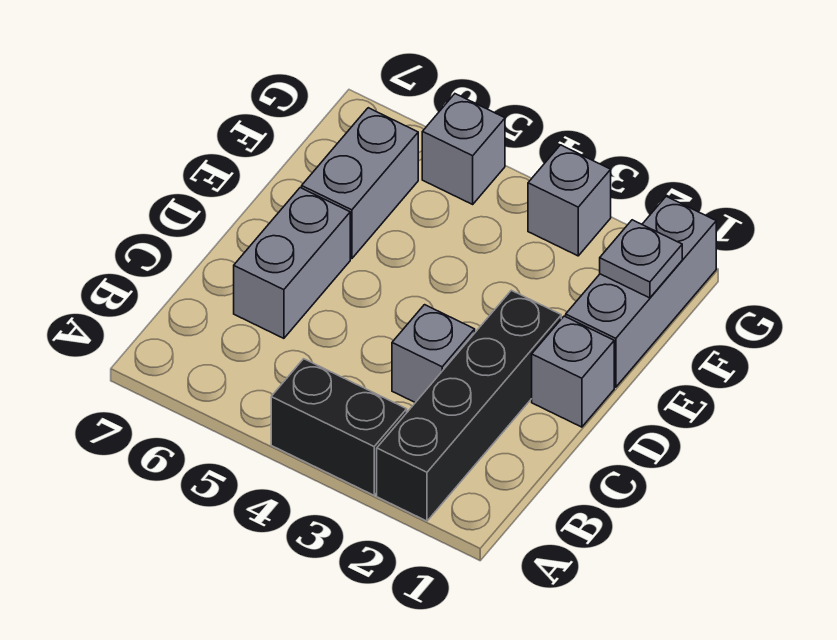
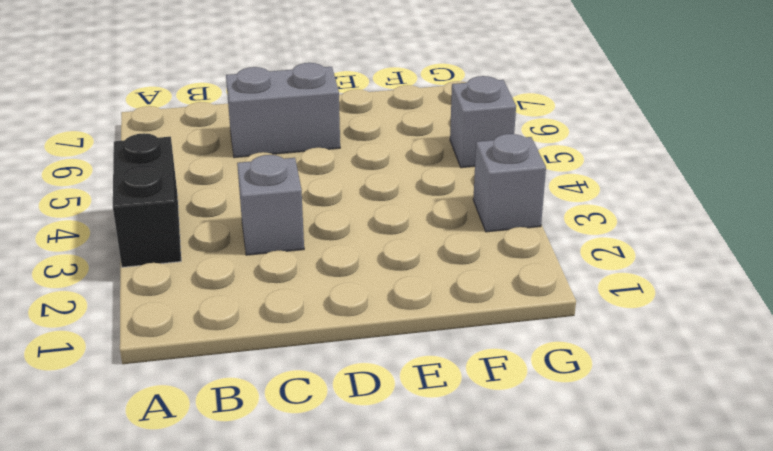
none -> black brick A2:D2 level 1
none -> grey brick D1 level 1

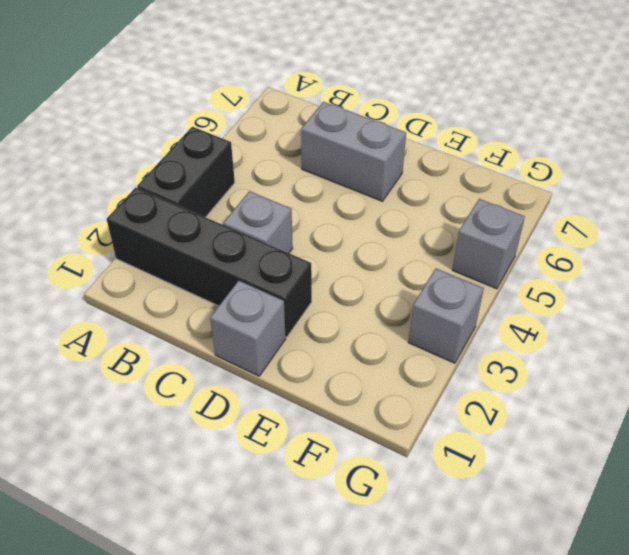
none -> grey brick E1:G1 level 1
none -> grey brick E6:F6 level 1

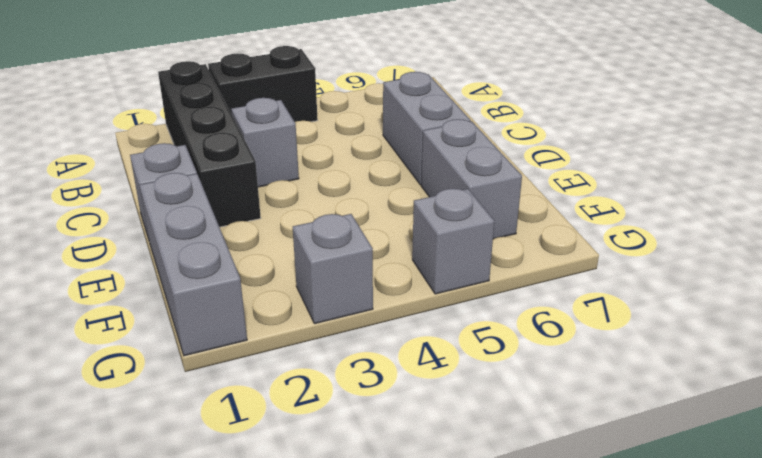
none -> grey plate F1 level 2

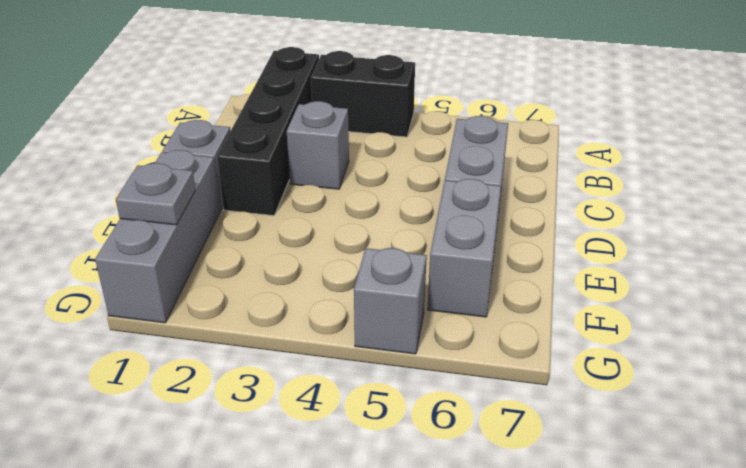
none -> grey brick G3 level 1

